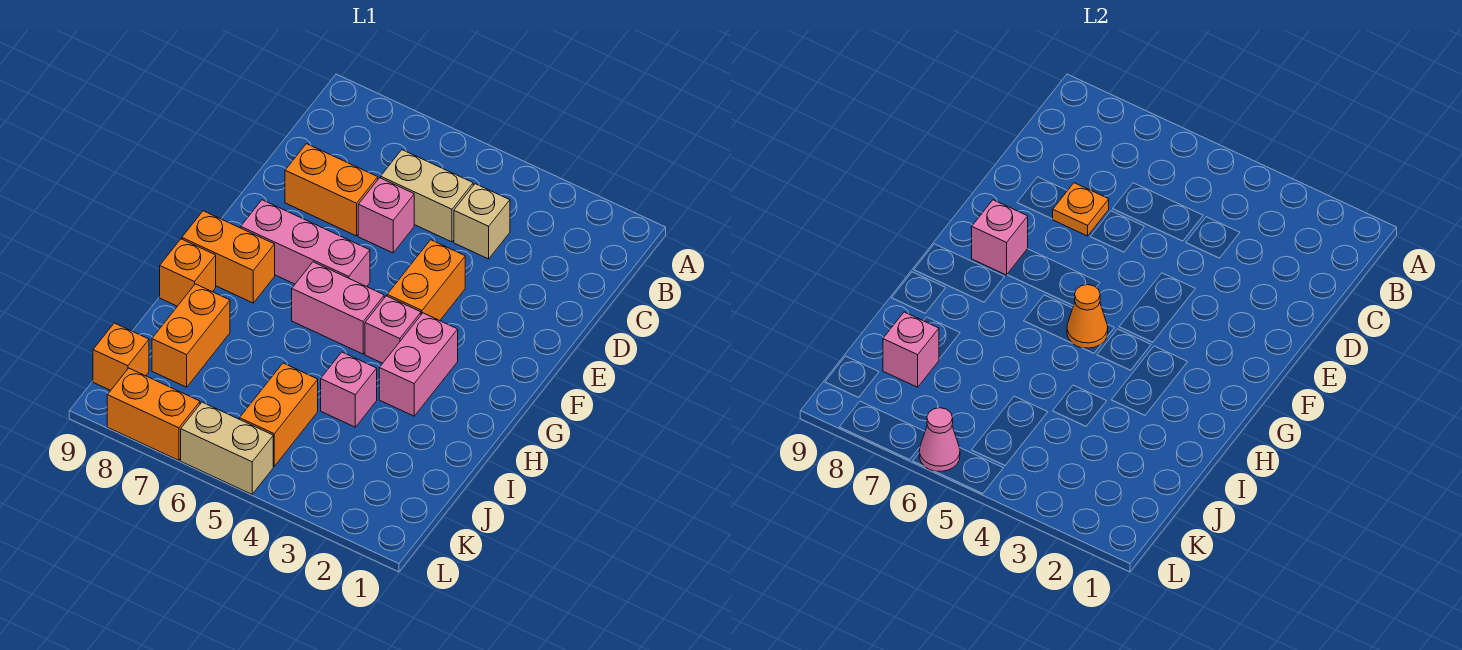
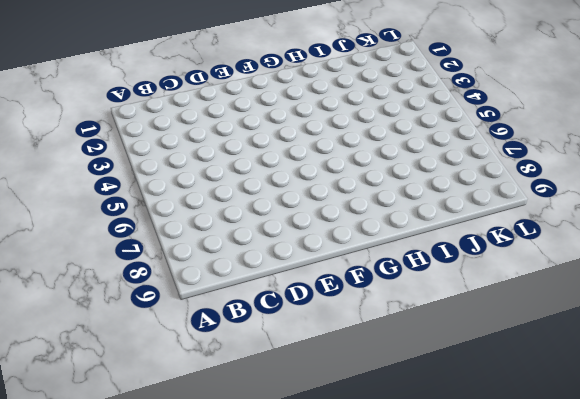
none -> tan brick C4 level 1
none -> tan brick C5:C6 level 1
none -> pink brick D6 level 1

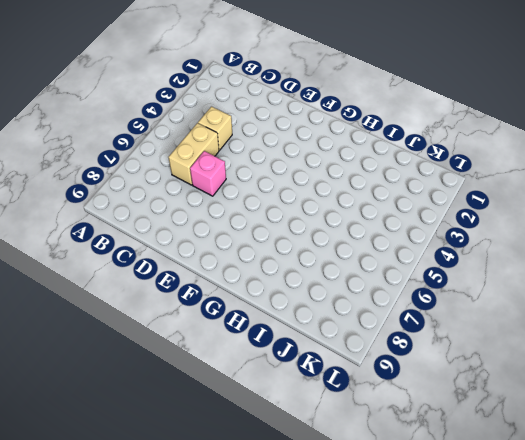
none -> orange brick D7:D8 level 1
none -> orange brick E4:F4 level 1
none -> pink brick F6:F8 level 1

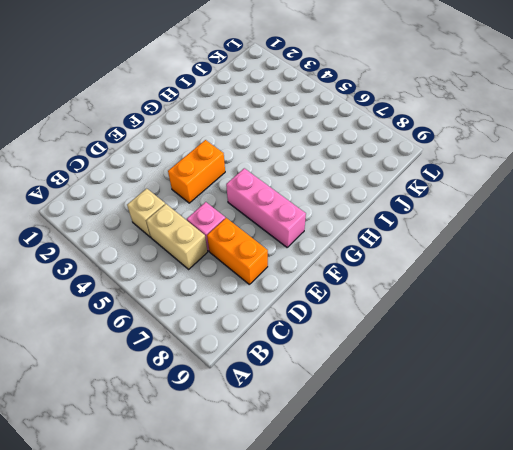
none -> pink brick G3:H3 level 1
none -> pink brick G4 level 1
none -> pink brick G5:G6 level 1

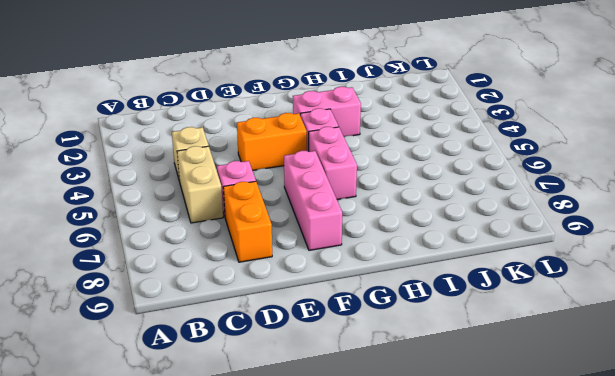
none -> orange brick G8:G9 level 1
none -> orange brick H9 level 1
none -> pink brick I4 level 1

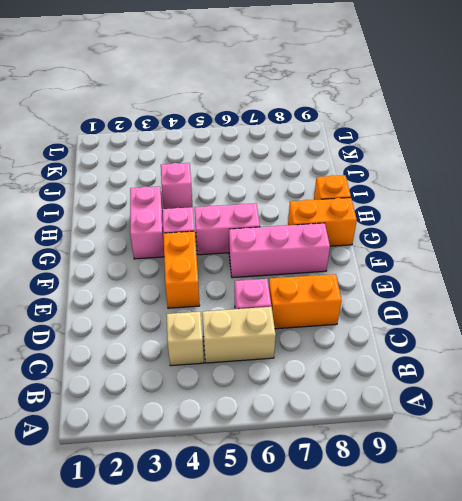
none -> orange brick I8:J8 level 1
none -> orange brick J5:K5 level 1
none -> orange brick K9 level 1

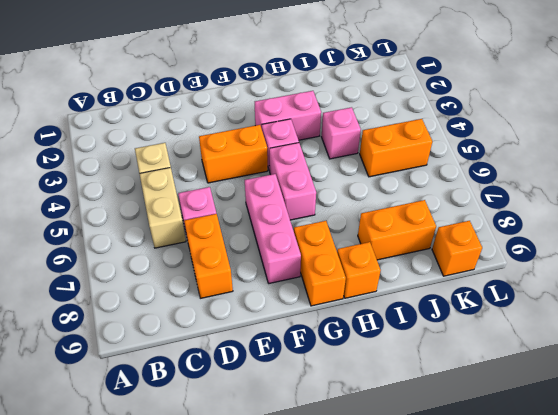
none -> tan brick L5:L6 level 1
none -> orange brick L7:L8 level 1
none -> orange plate D7 level 2

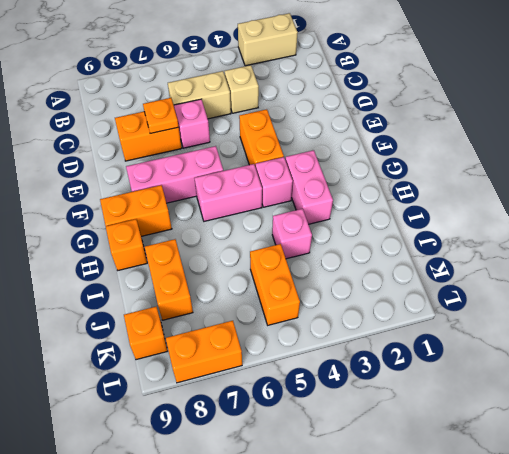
tan brick A2:A3 level 1 -> tan brick L5:L6 level 1
none -> pink brick F8 level 2
none -> orange cone G5 level 2
none -> pink brick J8 level 2

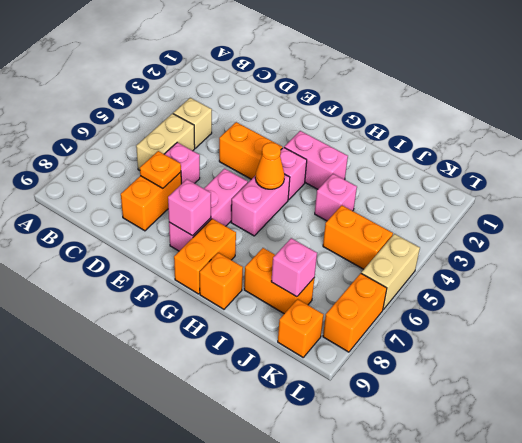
none -> pink cone L6 level 2

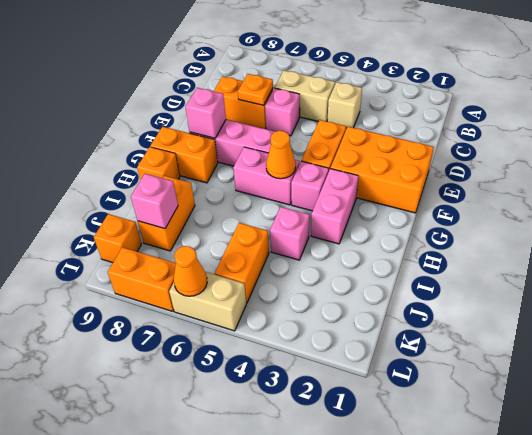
orange brick E1:F3 level 1 -> none
orange cone L6 level 2 -> pink cone L6 level 2

